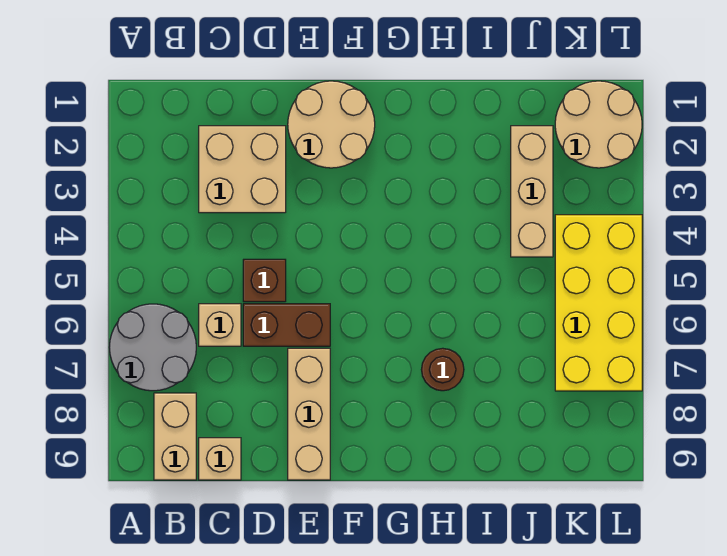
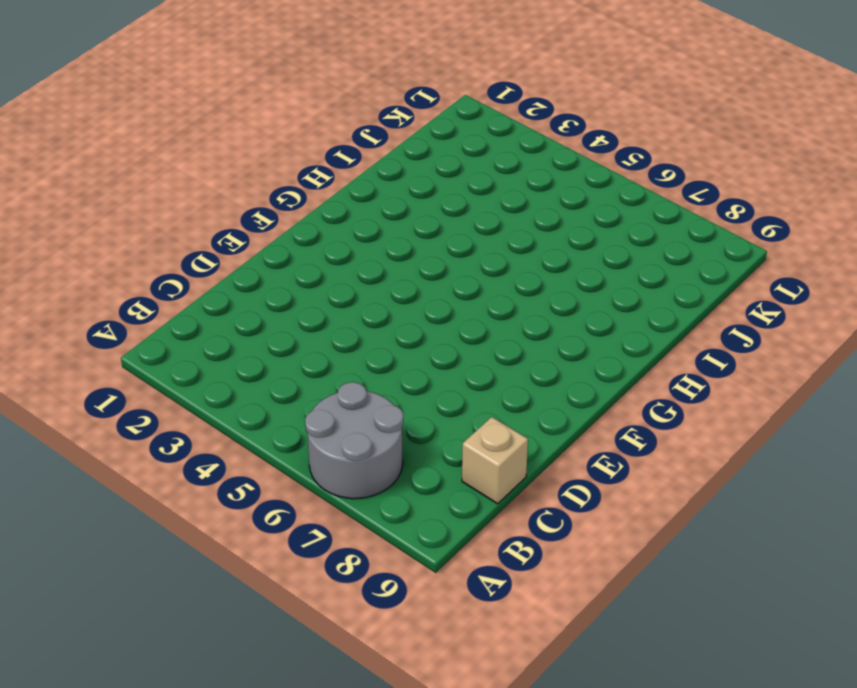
none -> tan brick B8:B9 level 1
none -> tan brick C2:D3 level 1
none -> tan brick C6 level 1

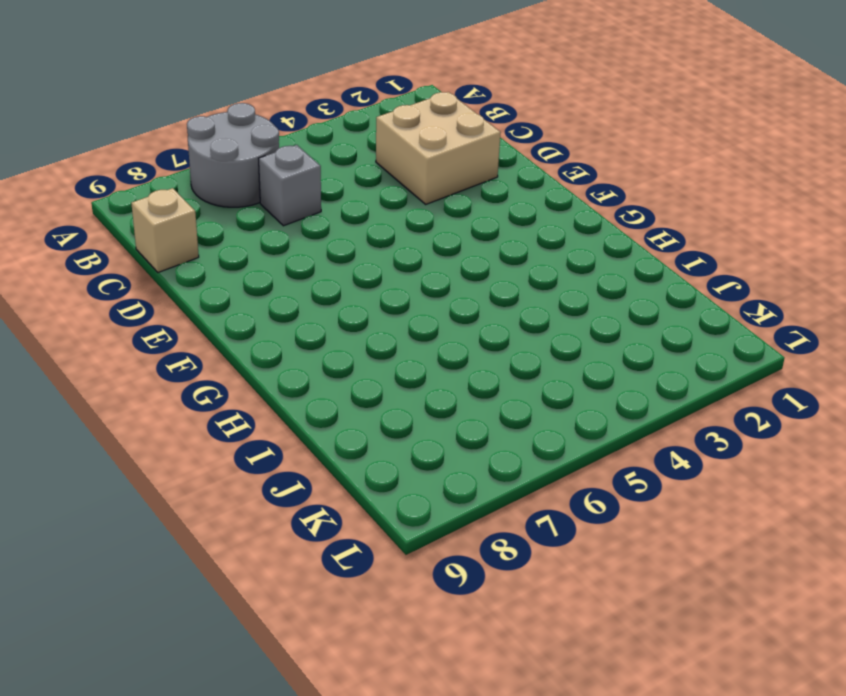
grey brick C6 level 1 -> tan brick C6 level 1
none -> tan brick B8:B9 level 1
none -> brown brick D5 level 1
none -> brown brick D6:E6 level 1

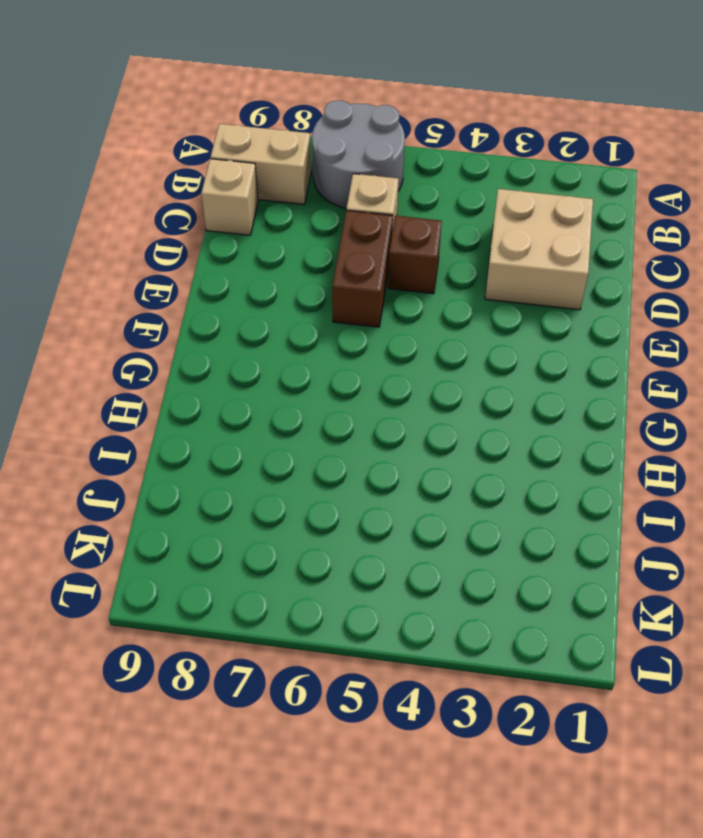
none -> tan round brick E1:F2 level 1
none -> tan brick E7:E9 level 1
none -> brown round brick H7 level 1

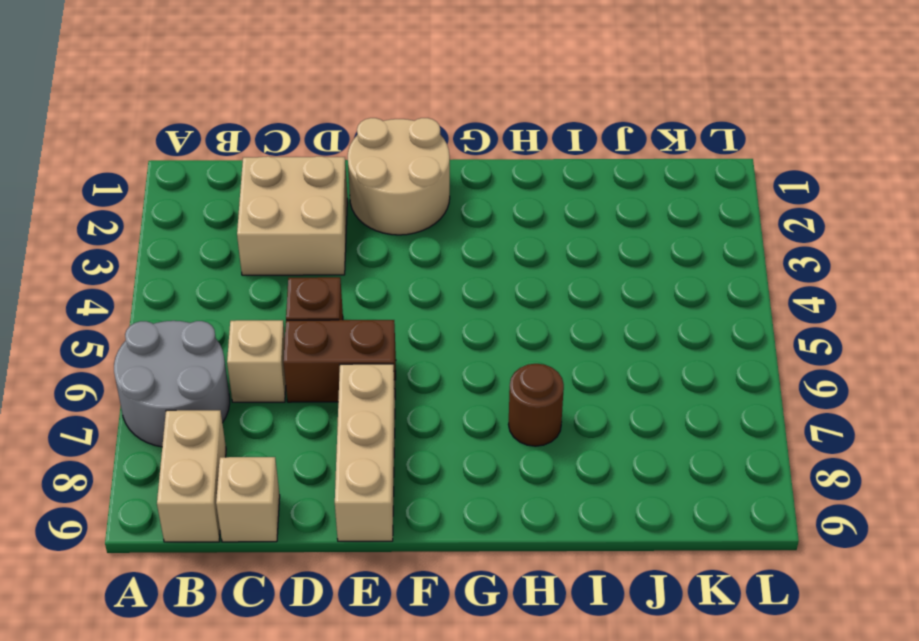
none -> tan brick J2:J4 level 1
none -> tan round brick K1:L2 level 1
none -> yellow brick K4:L7 level 1

